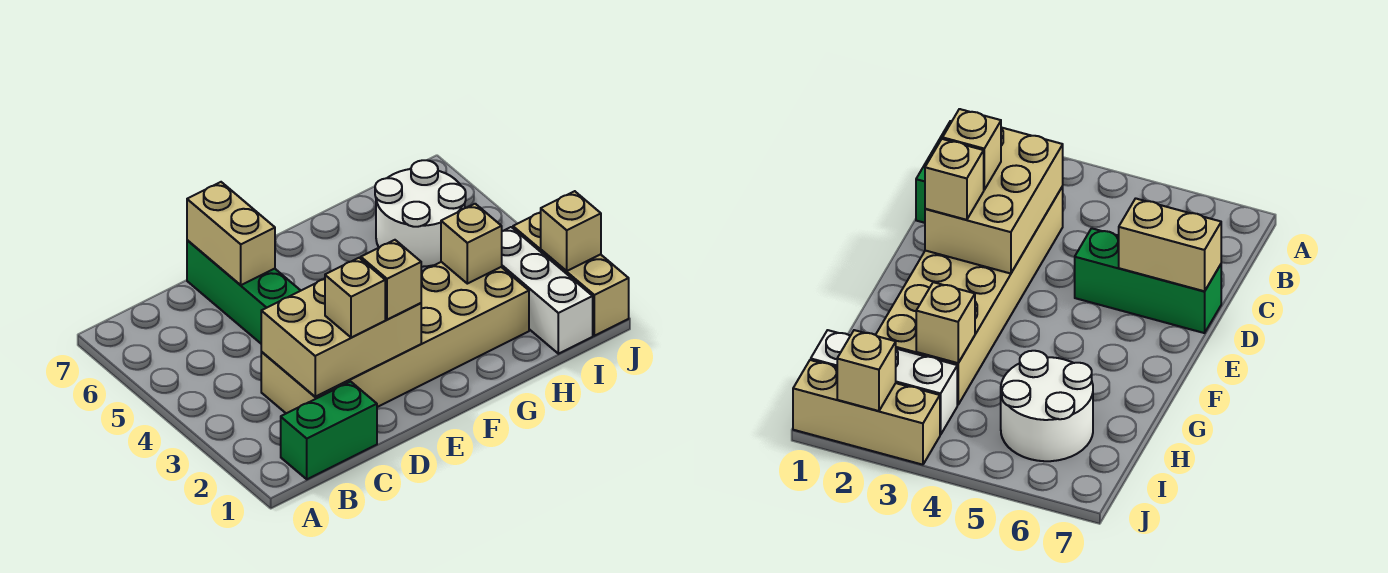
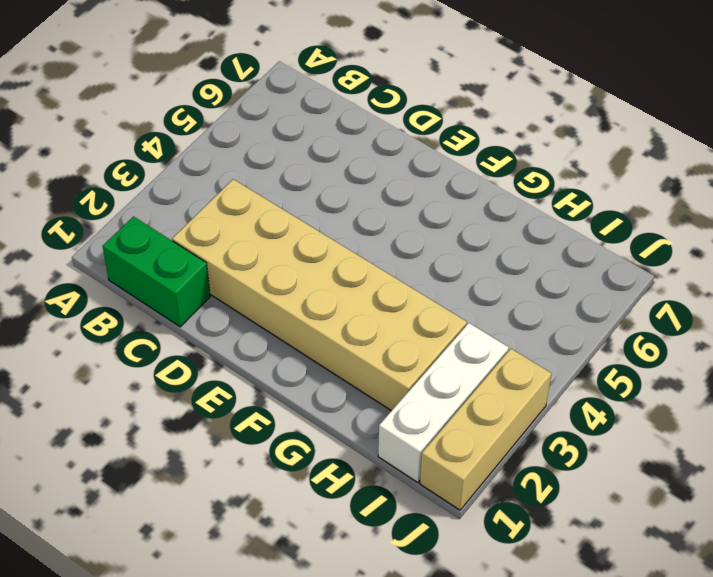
none -> green brick D5:D7 level 1
none -> white round brick H5:I6 level 1
none -> tan brick C2:E3 level 2

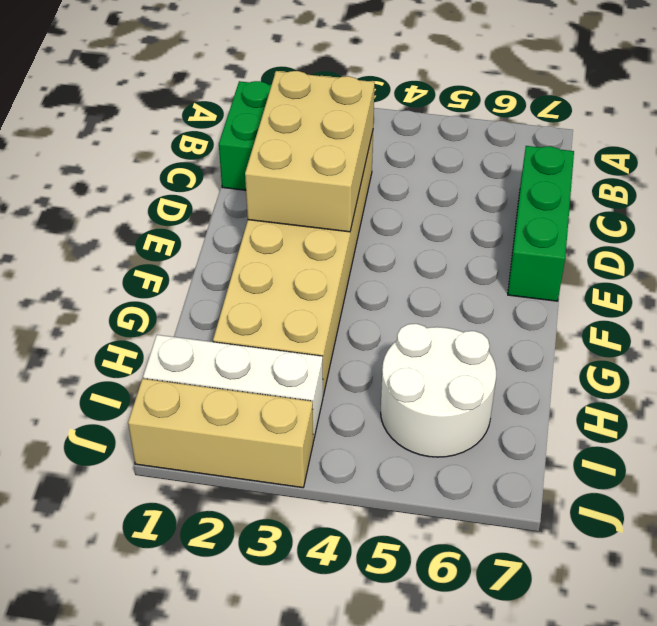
green brick C7:E7 level 1 -> green brick D5:D7 level 1
none -> tan brick D6:D7 level 2
none -> tan brick H3 level 2
none -> tan brick J2 level 2

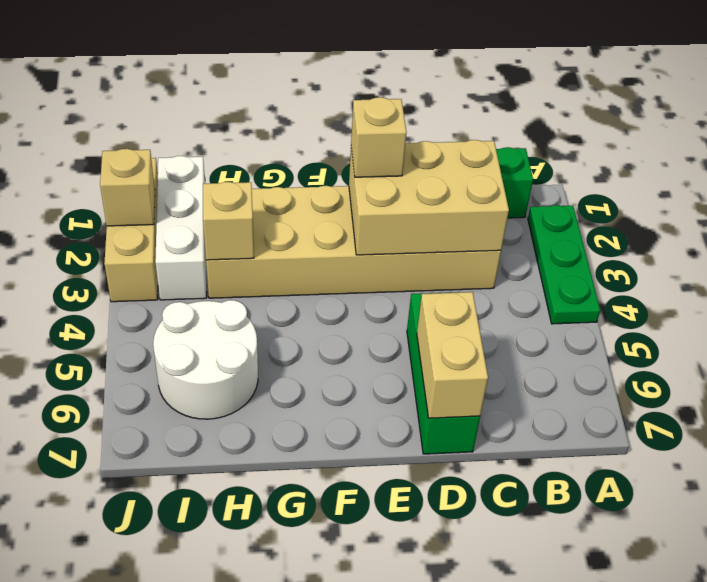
green plate A2:A4 level 1 -> none
none -> tan brick D2 level 3

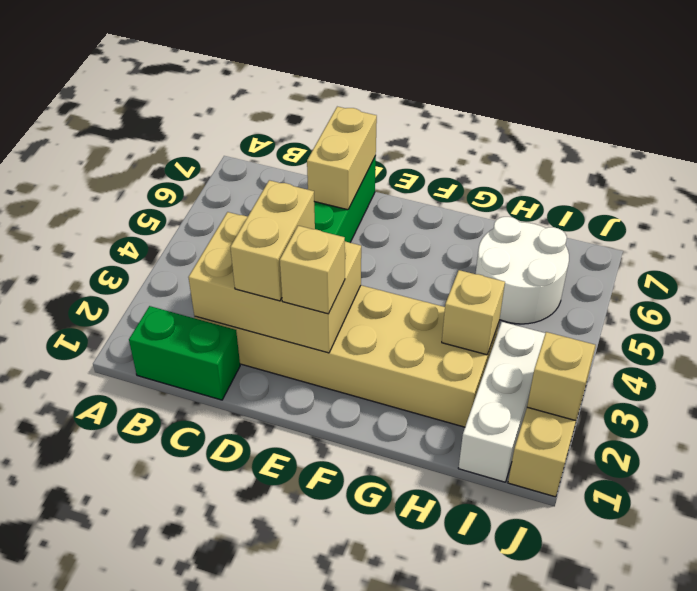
tan brick D2:D3 level 3 -> tan brick D2 level 3

